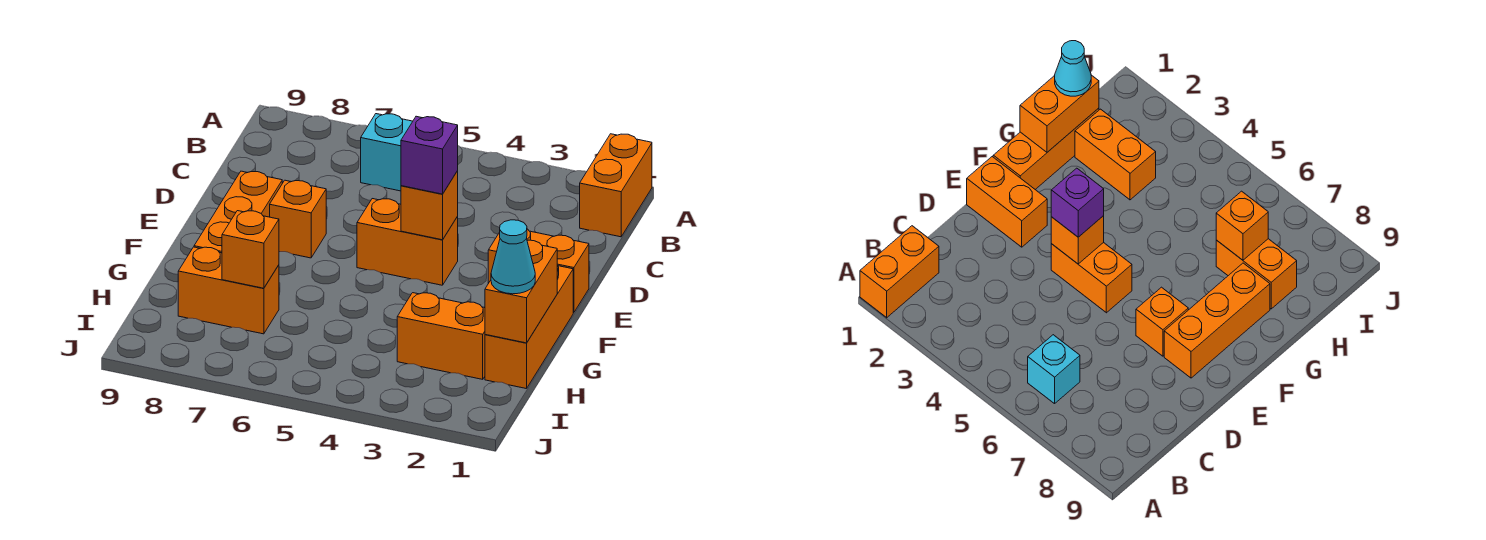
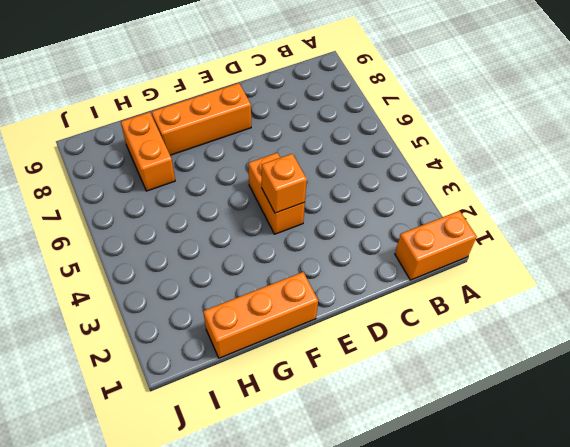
none -> cyan brick B6 level 1
none -> orange brick E1:E2 level 1
none -> orange brick E7 level 1

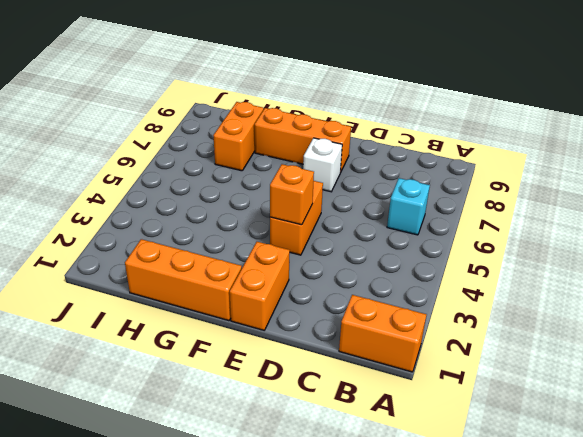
white brick E7 level 1 -> orange brick E7 level 1
none -> orange brick H2:H3 level 1
none -> orange brick G1:H1 level 2
none -> orange brick H7 level 2

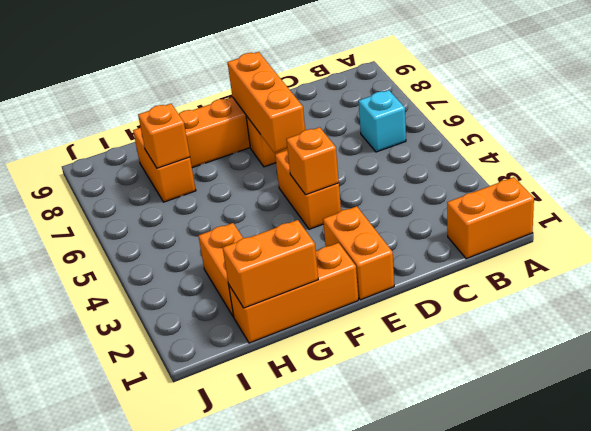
orange brick E6:E8 level 2 -> none
none -> purple brick E4 level 3
none -> cyan cone H1 level 3

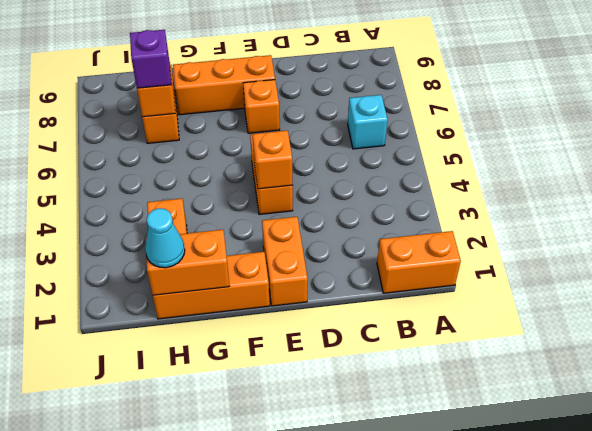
purple brick H7 level 3 -> purple brick E4 level 3

